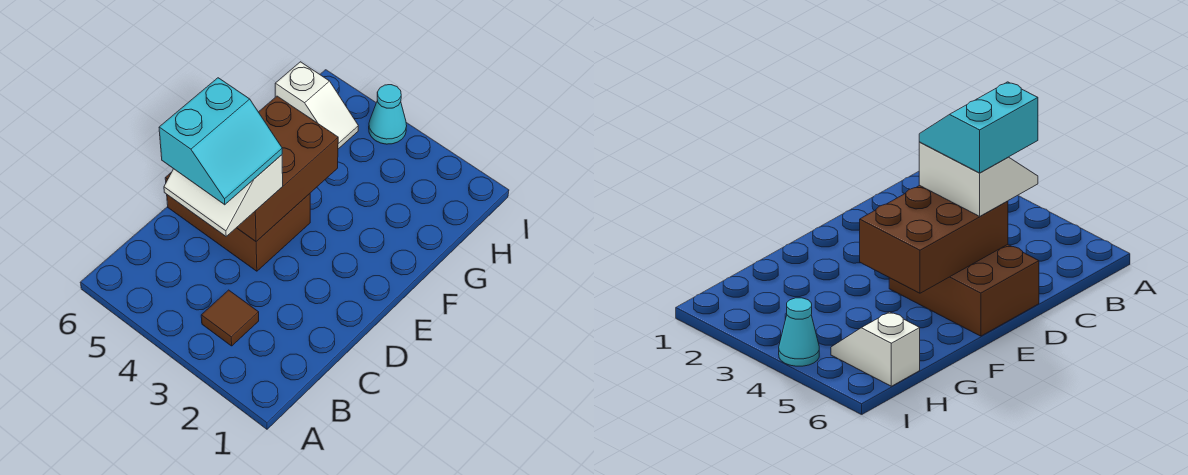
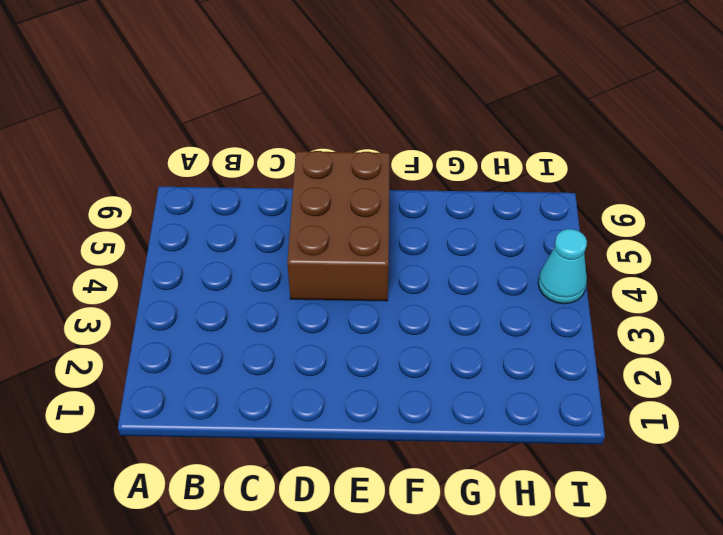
none -> brown tile B3 level 1
none -> white slope H5:H6 level 1 top 6

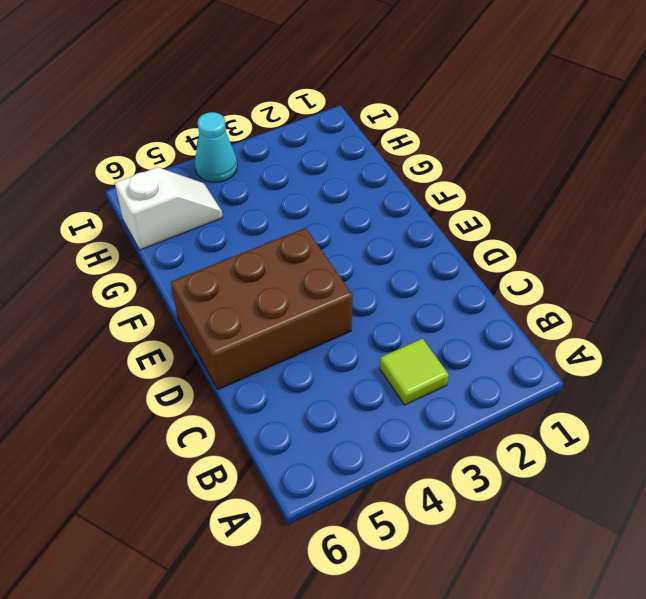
lime tile B3 level 1 -> brown tile B3 level 1
none -> brown brick D4:F5 level 2
none -> white slope C4:D5 level 3 top D

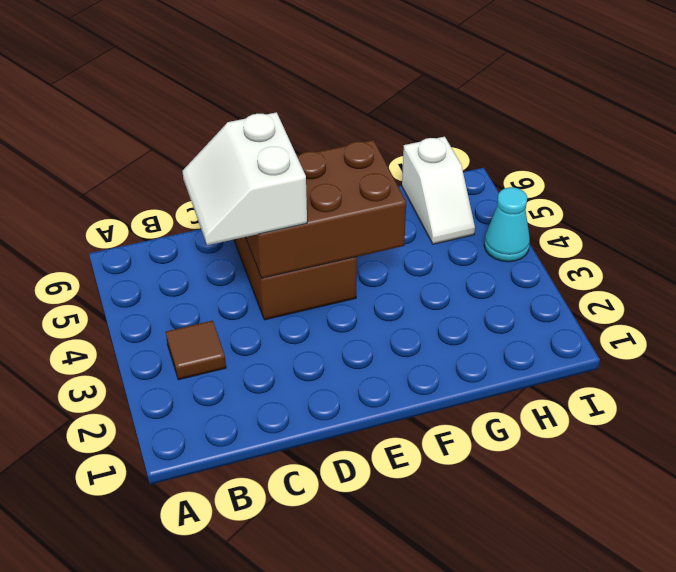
none -> cyan slope C4:D5 level 4 top 5

